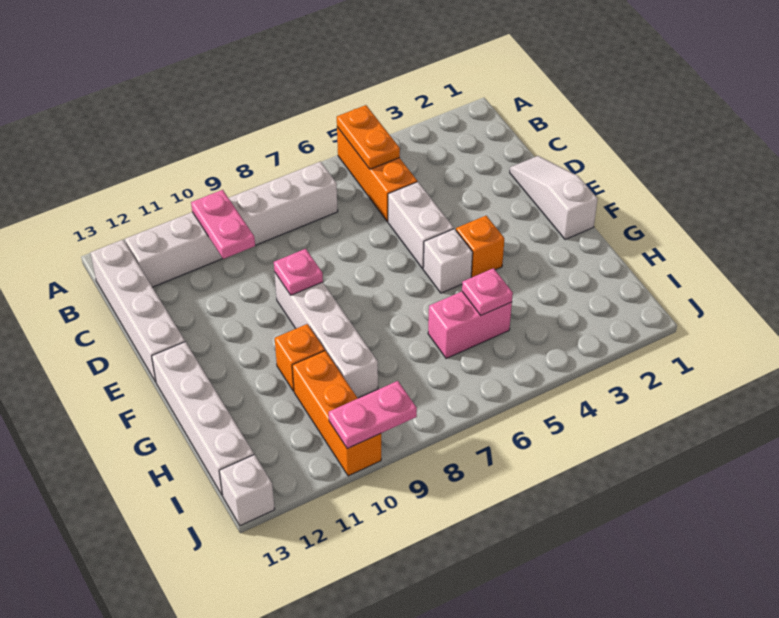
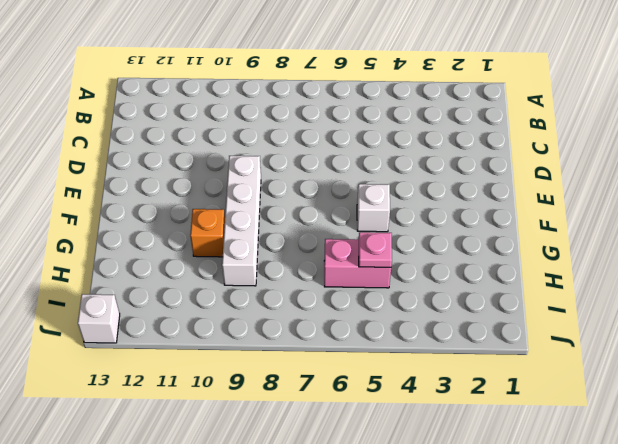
none -> orange brick A5:C5 level 1
none -> white brick B7:B12 level 1
none -> white brick B13:E13 level 1

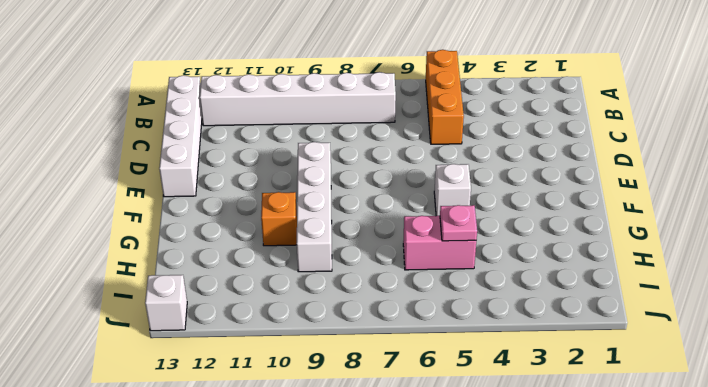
none -> white slope D1:F1 level 1 top F
none -> white brick D5:E5 level 1
none -> orange brick F4 level 1

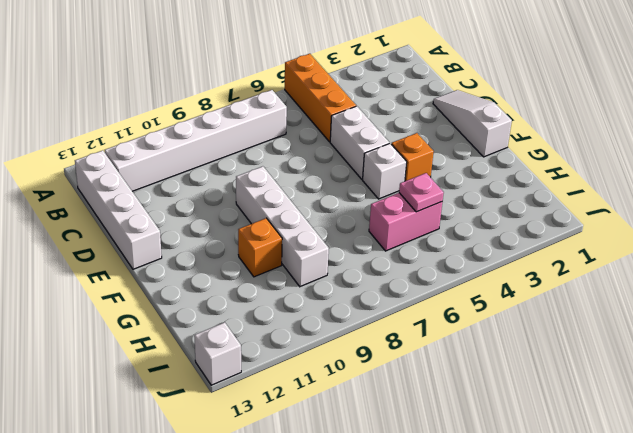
none -> white brick F13:I13 level 1
none -> orange brick H10:J10 level 1
none -> orange plate A5:B5 level 2

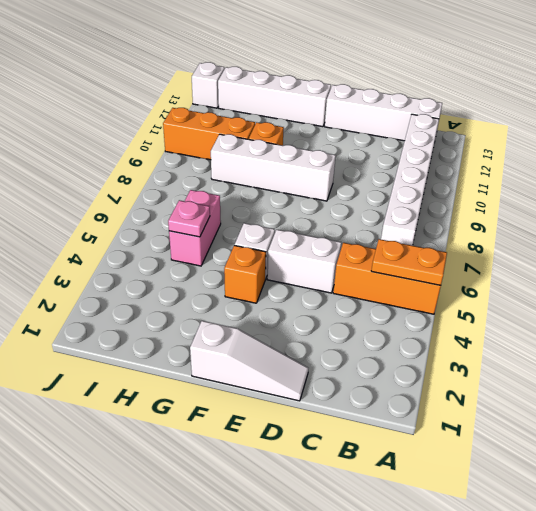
none -> pink plate B10:C10 level 2
none -> pink plate E9 level 2
none -> pink plate J9:J10 level 2

